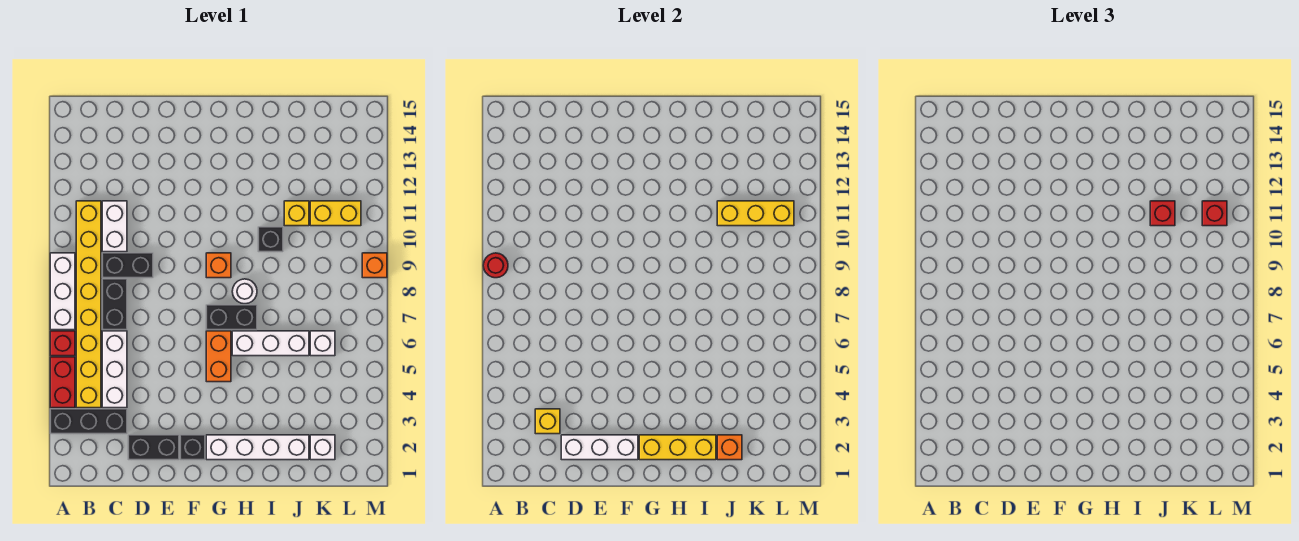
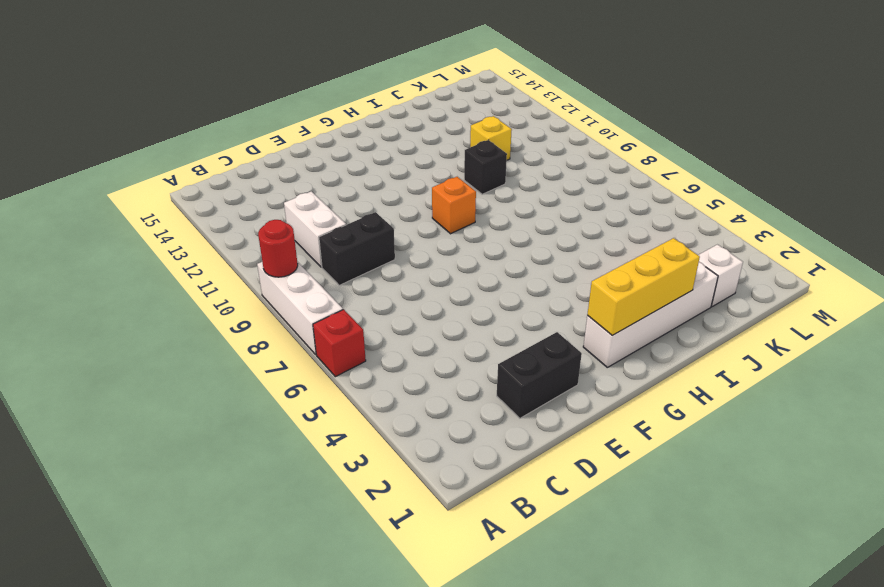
none -> black brick A3:C3 level 1
none -> red brick A4:A5 level 1
none -> yellow brick B4:B11 level 1
none -> white brick C4:C6 level 1

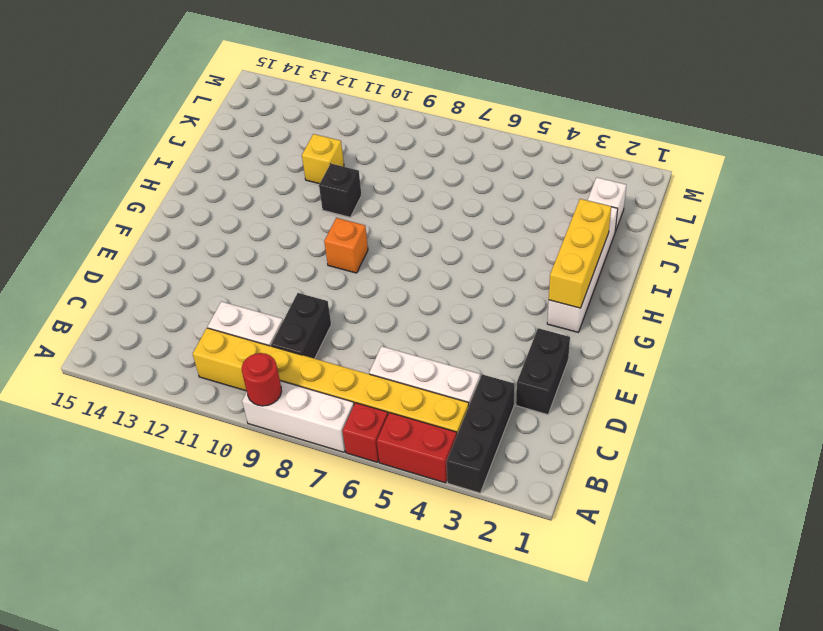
none -> black brick C7:C8 level 1
none -> black brick F2 level 1
none -> orange brick G5:G6 level 1
none -> black brick G7:H7 level 1

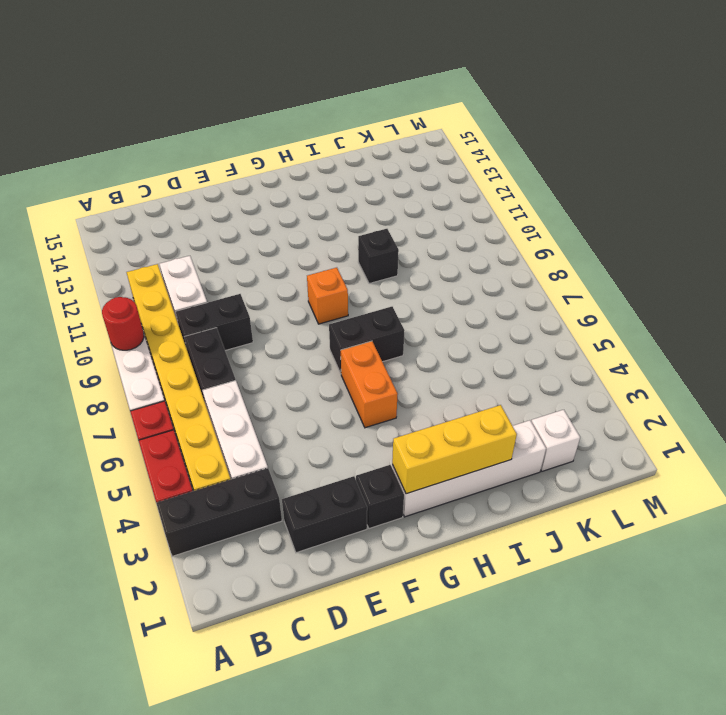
none -> white brick H6:J6 level 1
none -> white round brick H8 level 1
none -> yellow brick J11 level 1
none -> white brick K6 level 1

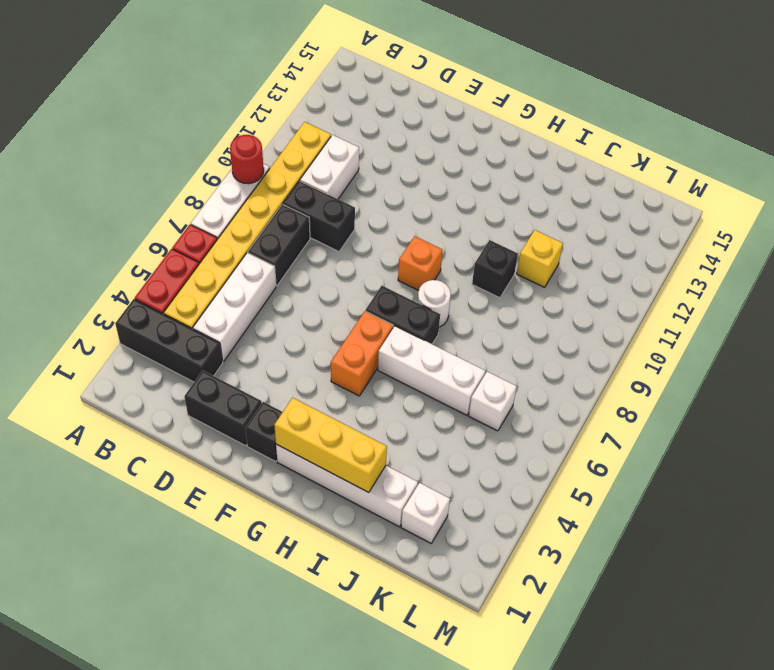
none -> yellow brick K11:L11 level 1
none -> orange brick M9 level 1
none -> yellow brick C3 level 2
none -> white brick D2:F2 level 2

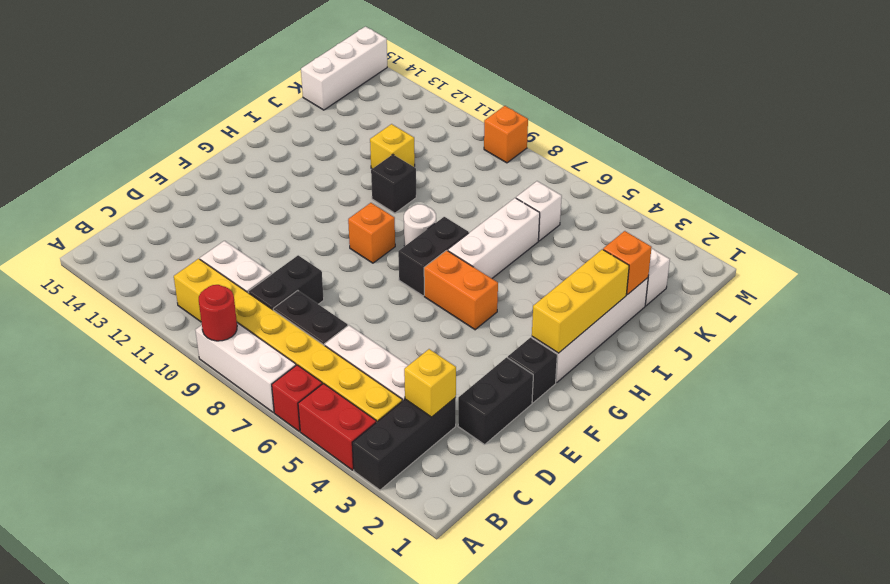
white brick K15:M15 level 1 -> white brick D2:F2 level 2
none -> yellow brick K11:L11 level 1
none -> yellow brick J11:L11 level 2
none -> red brick J11 level 3
none -> red brick L11 level 3

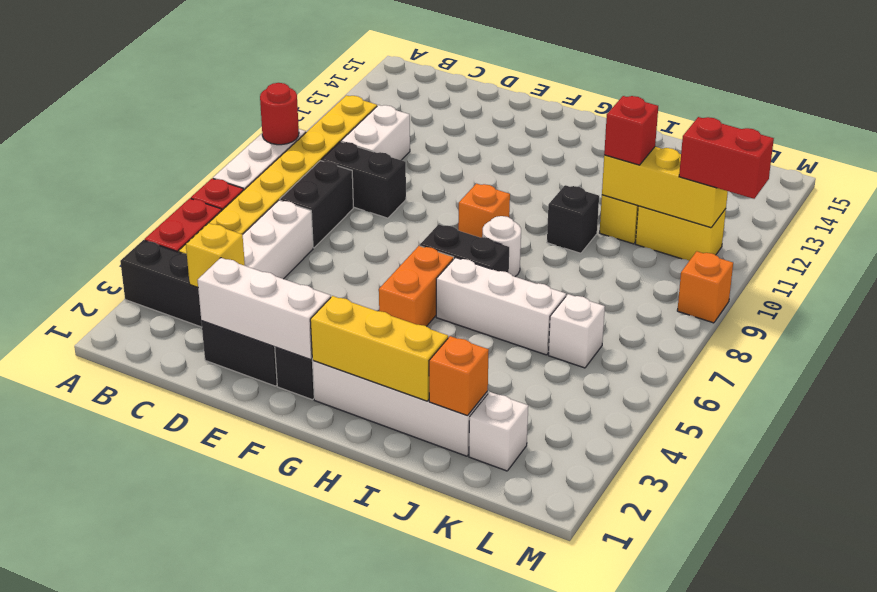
red brick L11:M11 level 3 -> red brick L11 level 3

